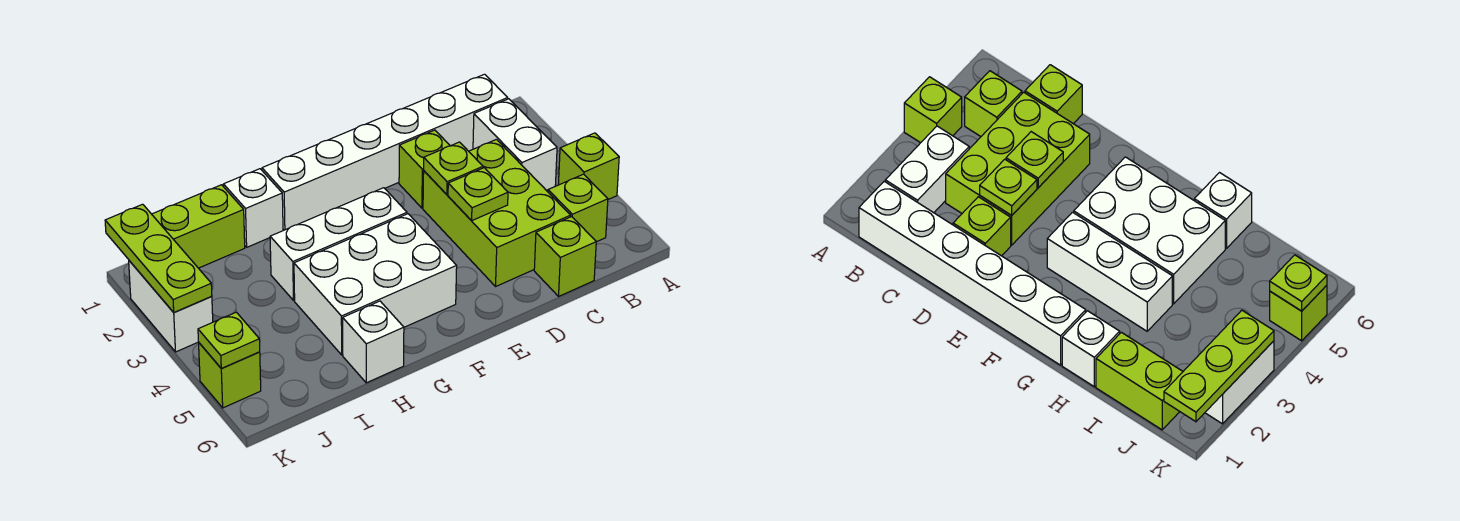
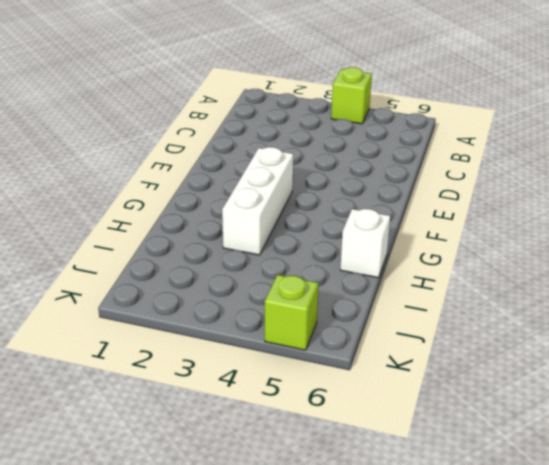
none -> white brick B1:G1 level 1
none -> white brick B2:B3 level 1
none -> lime brick B5 level 1

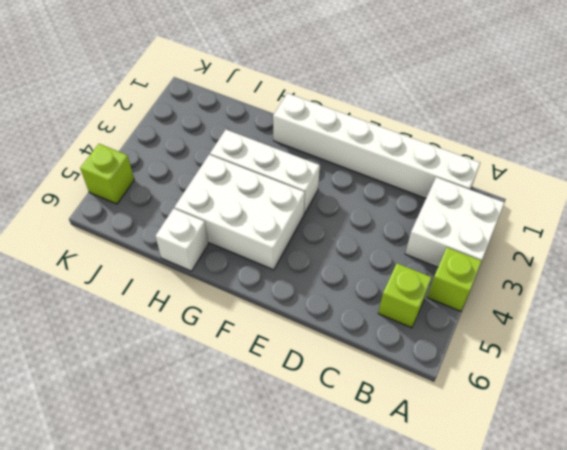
white brick A2:B3 level 1 -> white brick B2:B3 level 1
none -> lime brick C3:D5 level 1
none -> lime brick C6 level 1
none -> lime brick D2 level 1

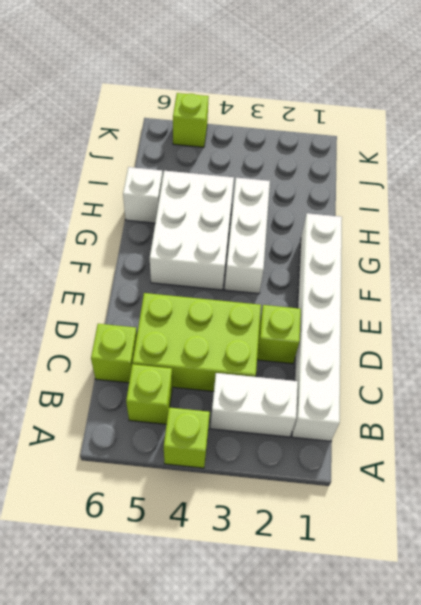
none -> white brick H1 level 1
none -> lime brick I1:J1 level 1
none -> white brick K2:K3 level 1

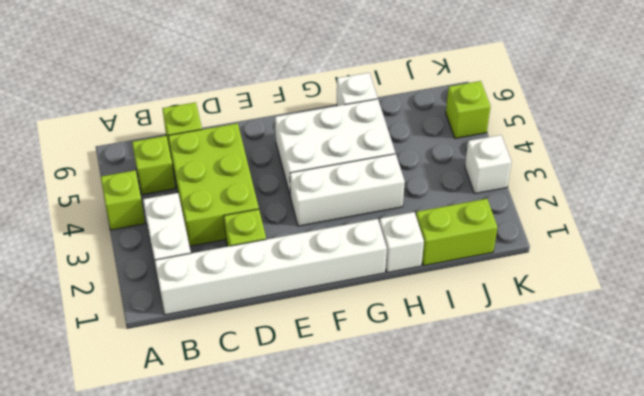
white brick K3 level 1 -> white brick K2:K3 level 1
none -> lime plate D3 level 2
none -> lime plate D4 level 2
none -> lime plate K1:K3 level 2

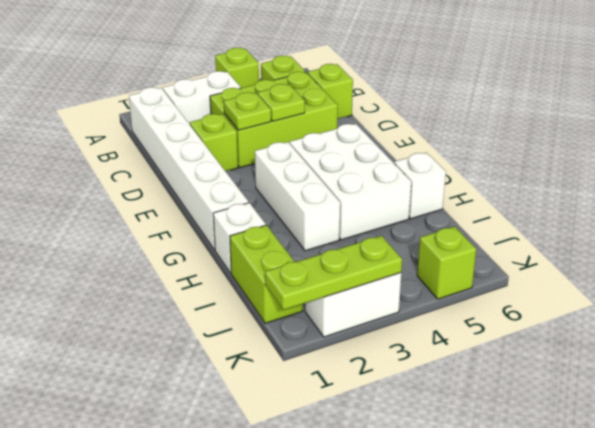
none -> lime plate K5 level 2

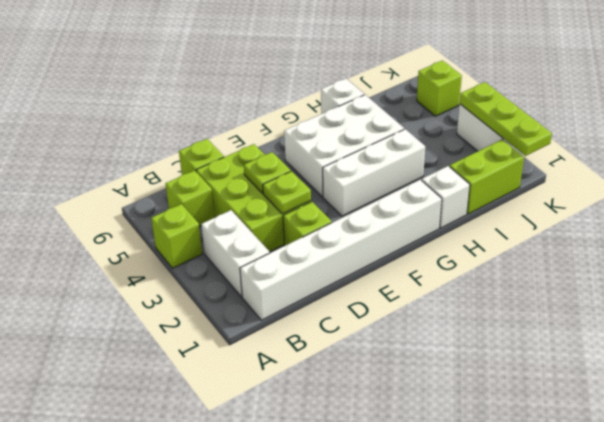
none -> lime plate K5 level 2

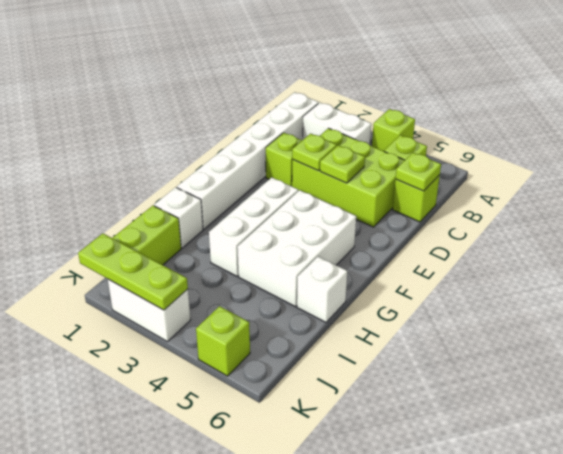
lime plate C6 level 2 -> lime plate K5 level 2

